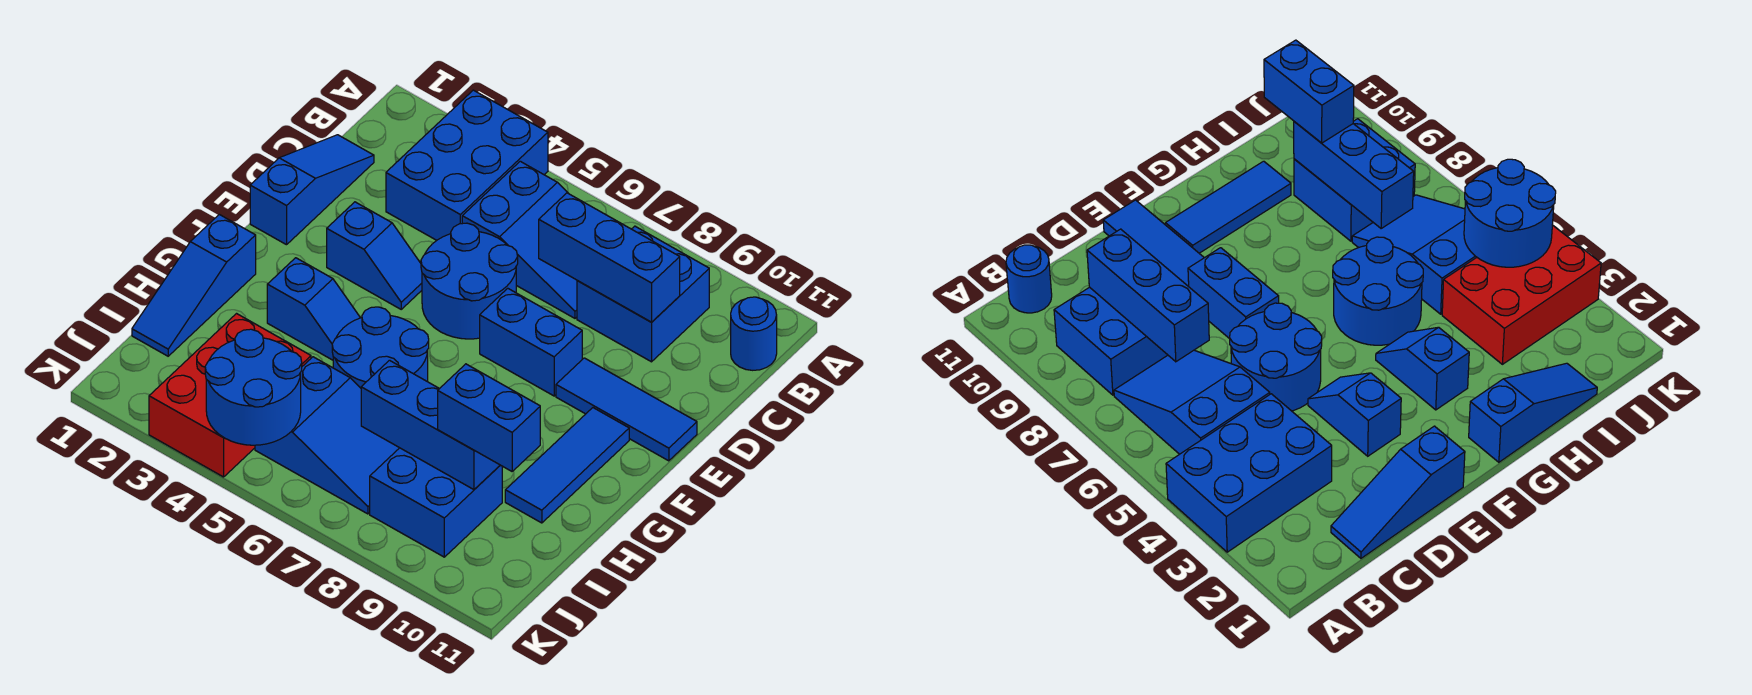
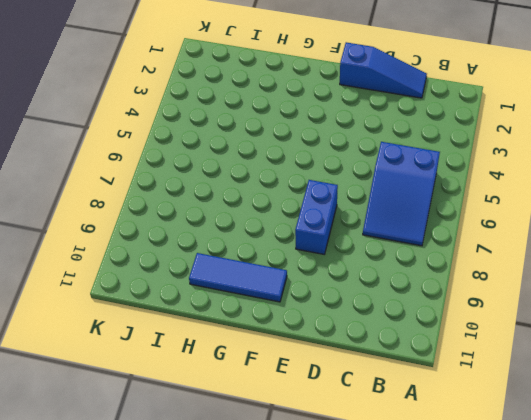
none -> blue brick A3:C4 level 1
none -> blue brick B8:C9 level 1
none -> blue round brick B11 level 1

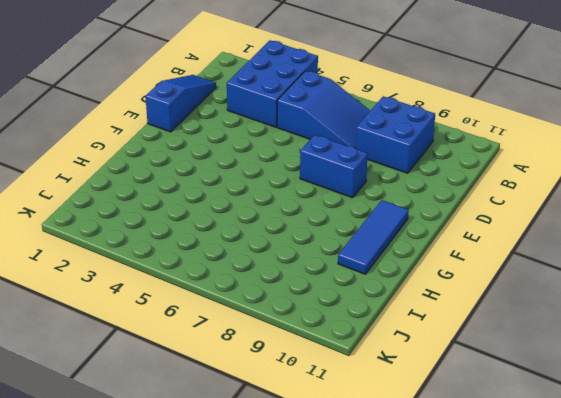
none -> blue round brick B11 level 1
none -> blue round brick D5:E6 level 1
none -> blue slope E3:E4 level 1 top 3

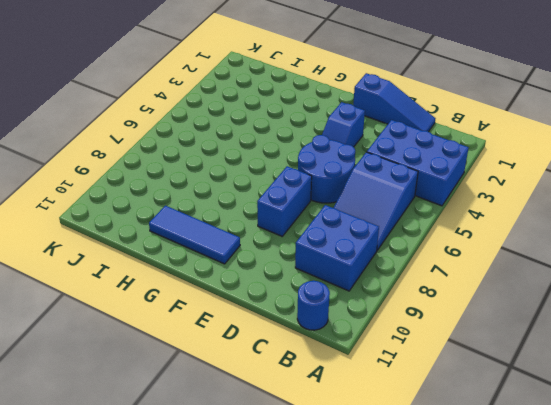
none -> blue tile E9:E11 level 1
none -> blue slope G1:I1 level 1 top G
none -> blue slope G3:G4 level 1 top 3

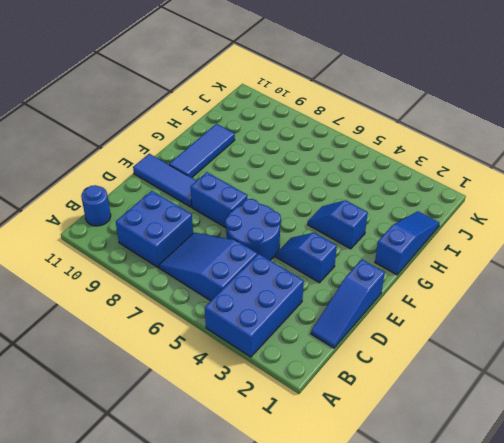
none -> blue round brick G5:H6 level 1
none -> red brick I3:K4 level 1
none -> blue slope I5:J7 level 1 top 5

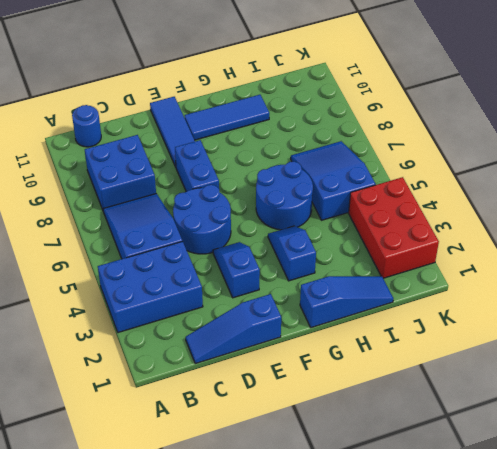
red brick J2:K4 level 1 -> red brick I3:K4 level 1
none -> blue brick I8:J9 level 1
none -> blue brick C7:C9 level 2
none -> blue brick I7:I9 level 2

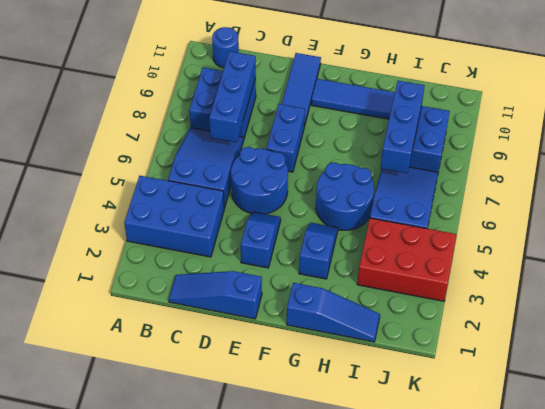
none -> blue round brick J4:K5 level 2
none -> blue brick I9:I10 level 3

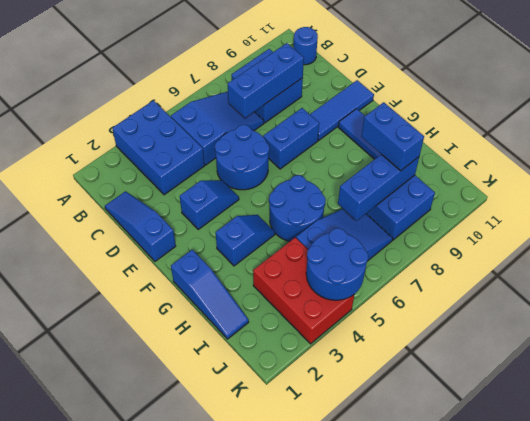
blue brick H9:I9 level 3 -> blue brick I9:I10 level 3

